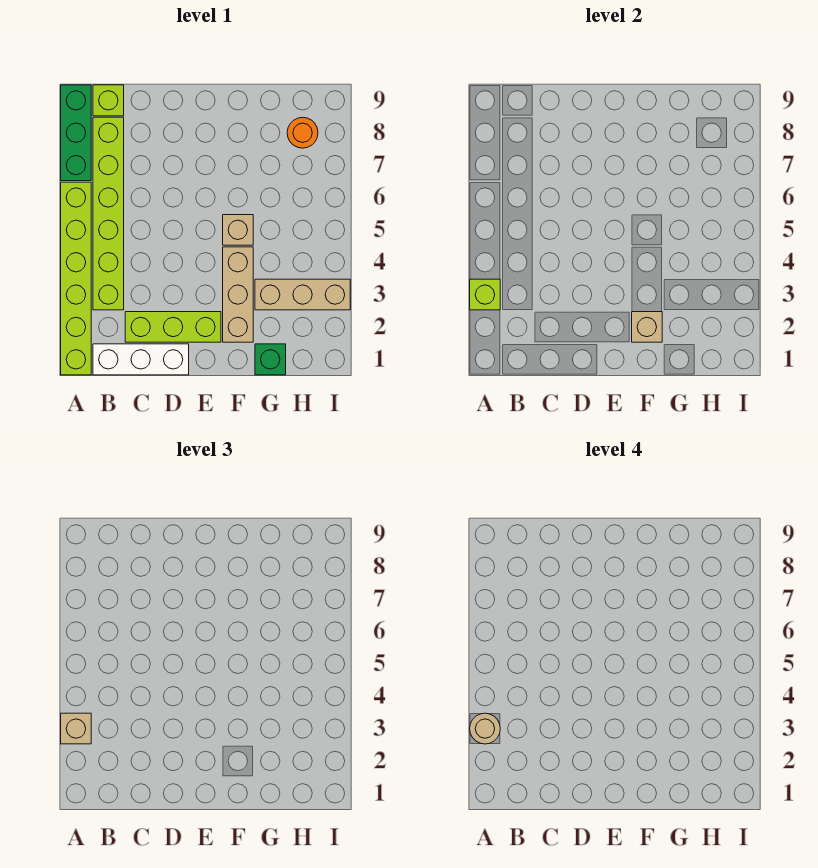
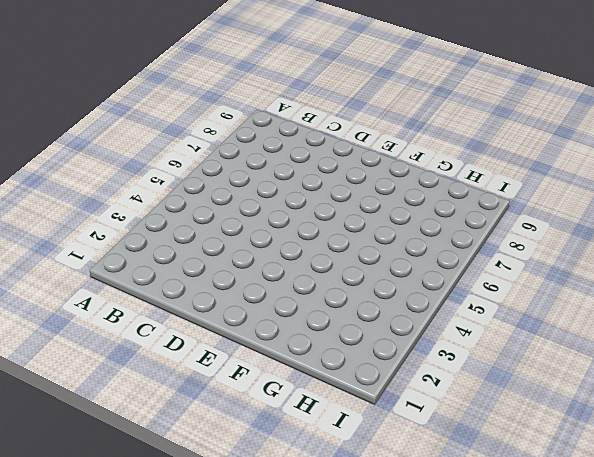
none -> lime brick A1:A6 level 1
none -> green brick A7:A9 level 1
none -> white brick B1:D1 level 1

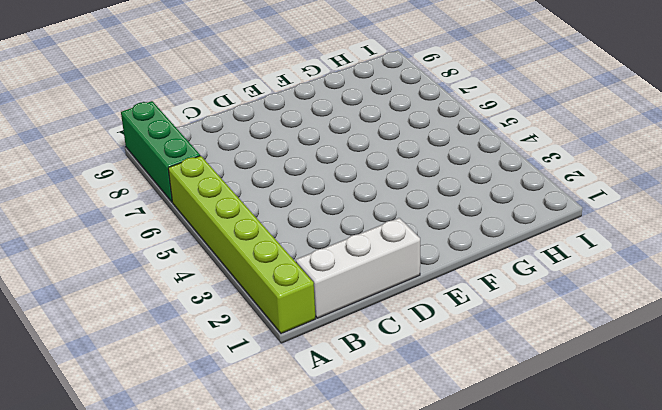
none -> lime brick B3:B8 level 1
none -> lime brick B9 level 1
none -> lime brick C2:E2 level 1

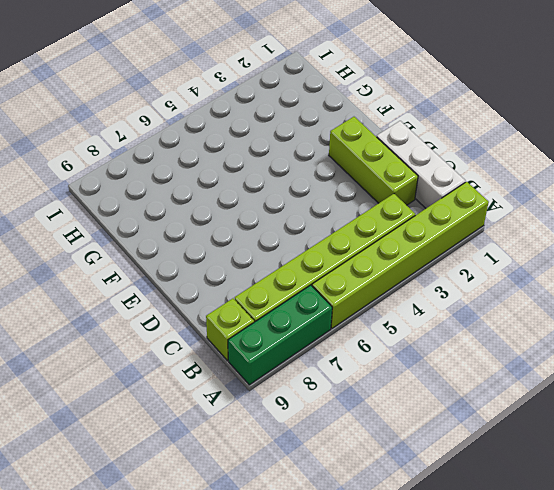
none -> tan brick F2:F4 level 1
none -> tan brick F5 level 1
none -> green brick G1 level 1

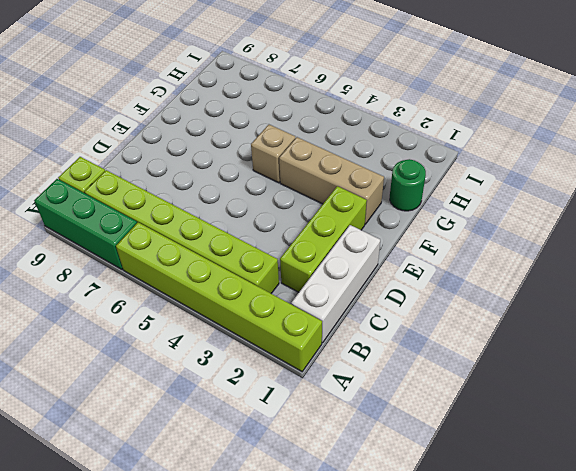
green round brick G1 level 1 -> green brick G1 level 1
none -> tan brick G3:I3 level 1
none -> orange round brick H8 level 1
none -> lime brick A3 level 2

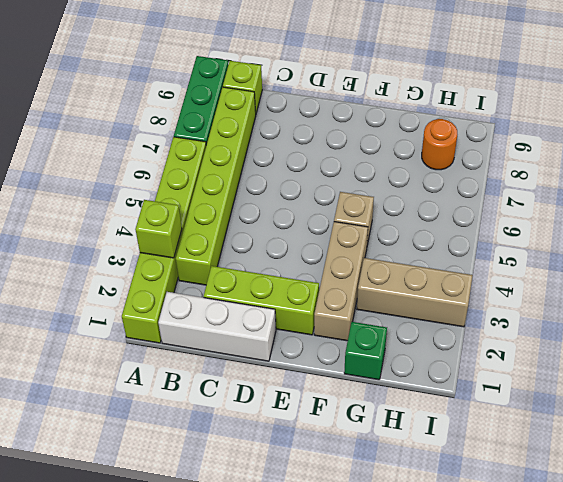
none -> tan brick F2 level 2
none -> tan brick A3 level 3
none -> tan round brick A3 level 4

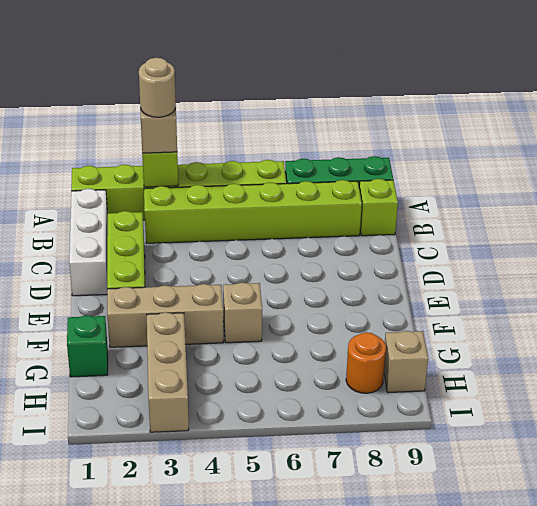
tan brick H9 level 1 -> tan brick F2 level 2

